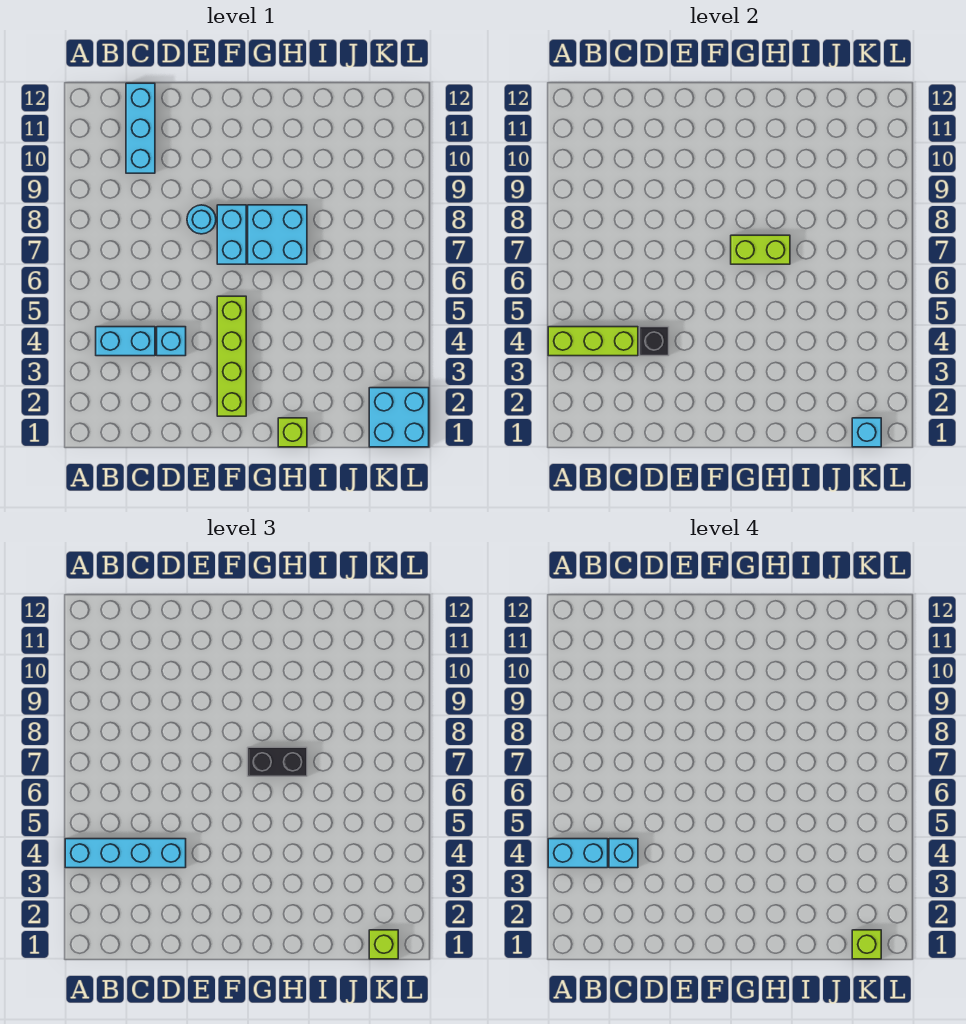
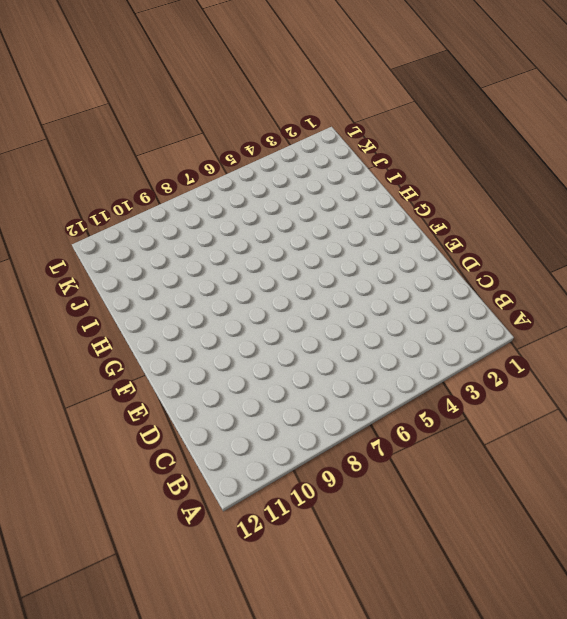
none -> cyan brick B4:C4 level 1
none -> cyan brick C10:C12 level 1
none -> cyan brick D4 level 1

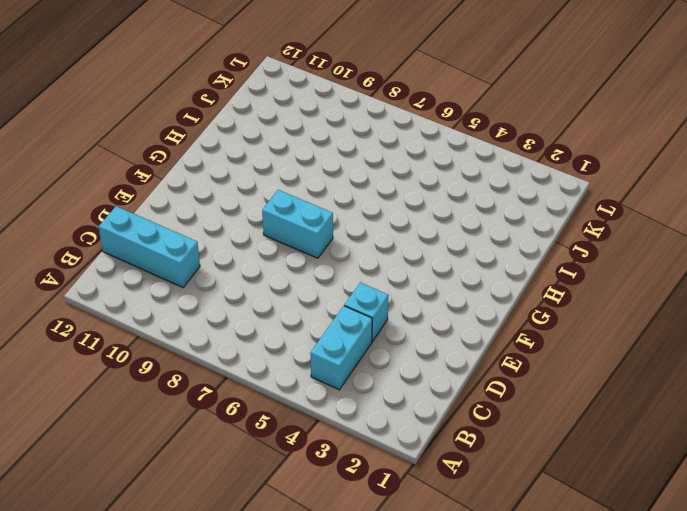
none -> cyan round brick E8 level 1
none -> lime brick F2:F5 level 1
none -> cyan brick G7:H8 level 1

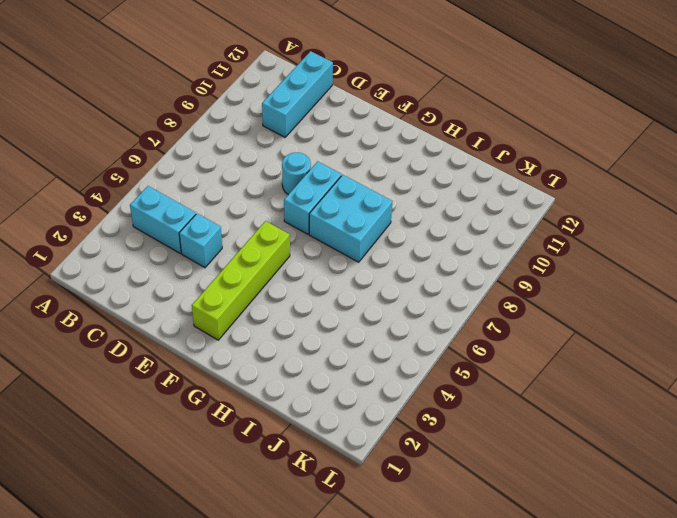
none -> lime brick H1 level 1
none -> cyan brick K1:L2 level 1
none -> lime brick A4:C4 level 2

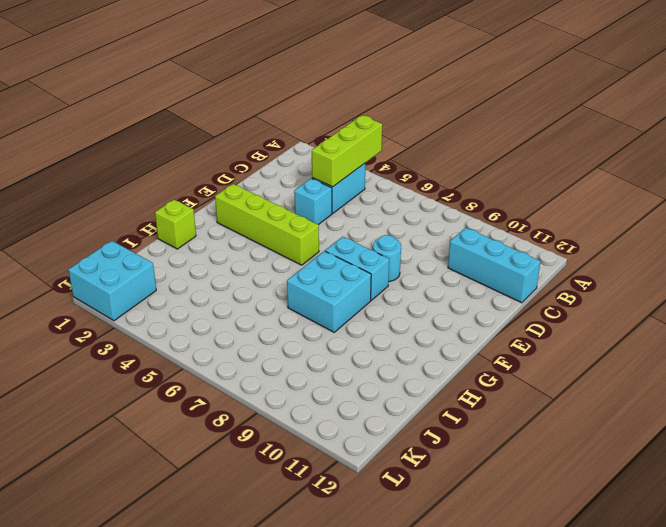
none -> black brick D4 level 2
none -> lime brick G7:H7 level 2
none -> cyan brick K1 level 2

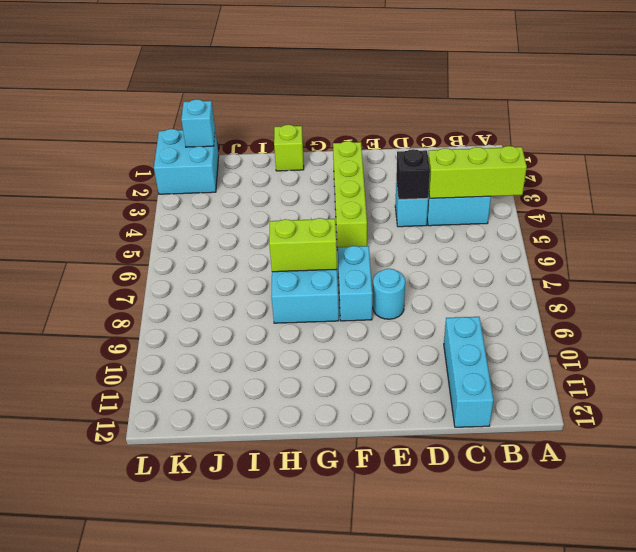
none -> cyan brick A4:D4 level 3
none -> black brick G7:H7 level 3
none -> lime brick K1 level 3

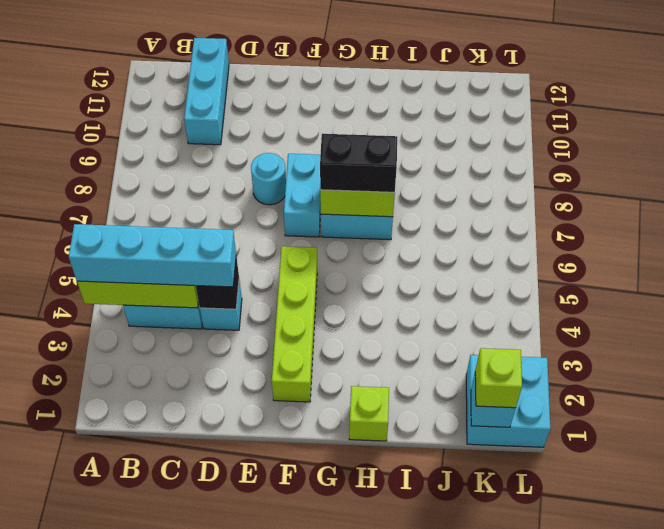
none -> cyan brick A4:B4 level 4
none -> cyan brick C4 level 4
none -> lime brick K1 level 4

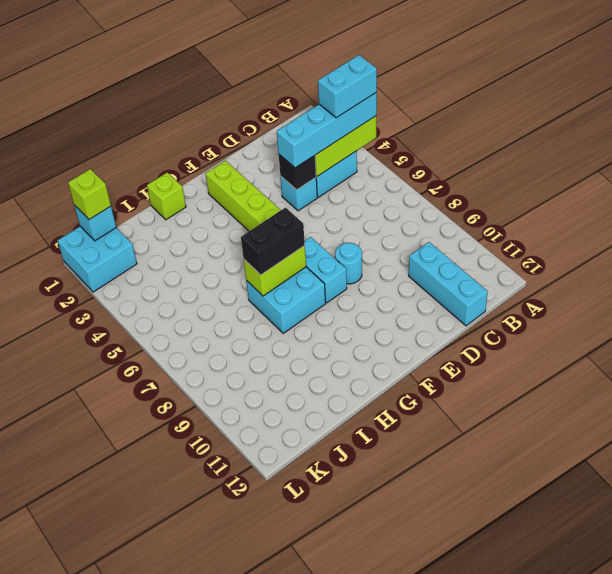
none -> cyan brick C4 level 4
none -> lime brick K1 level 4

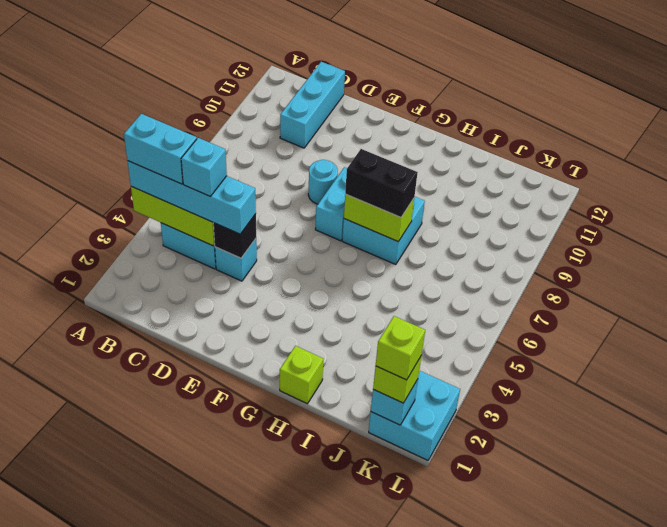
none -> lime brick F2:F5 level 1

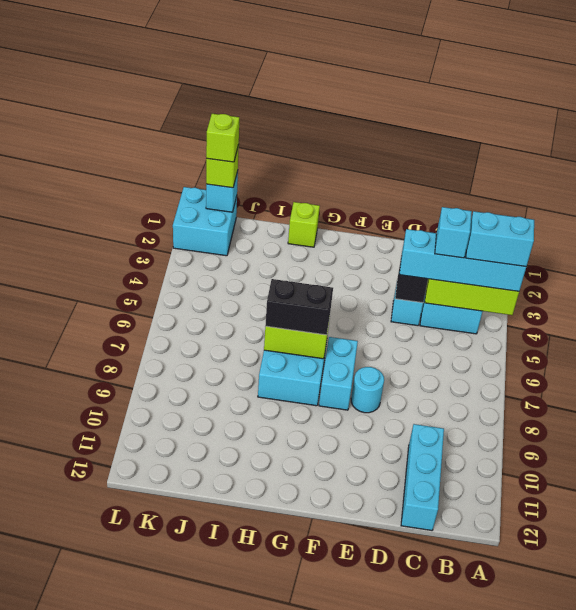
none -> lime brick F2:F5 level 1

